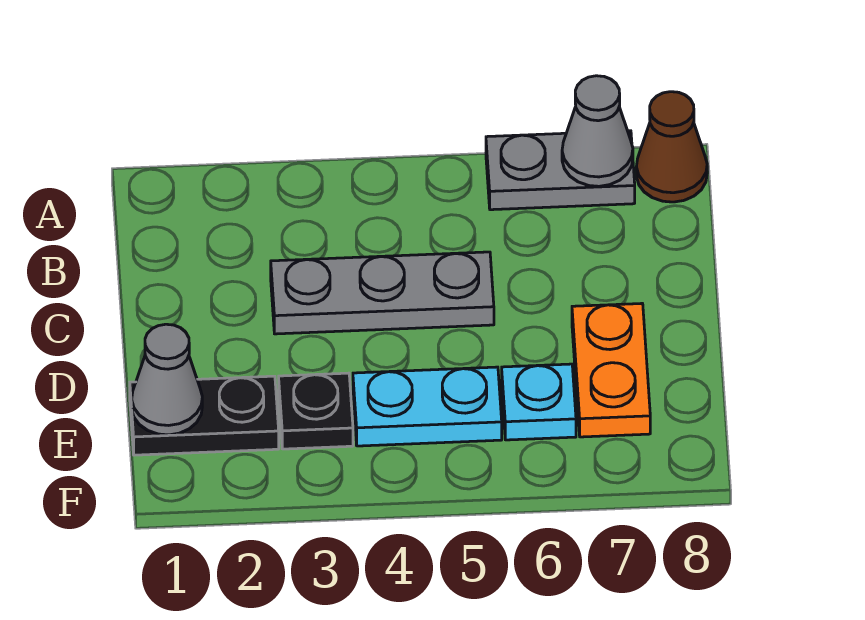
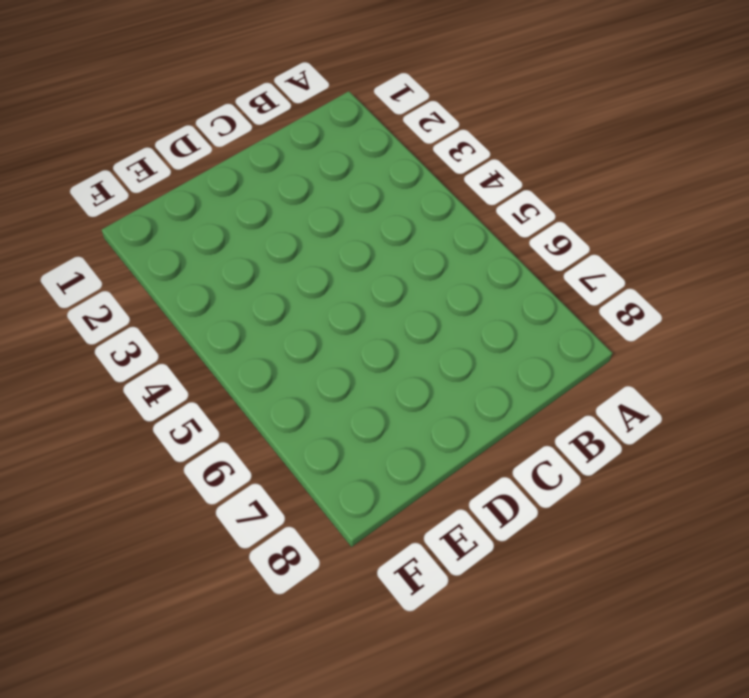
none -> grey plate A6:A7 level 1
none -> brown cone A8 level 1

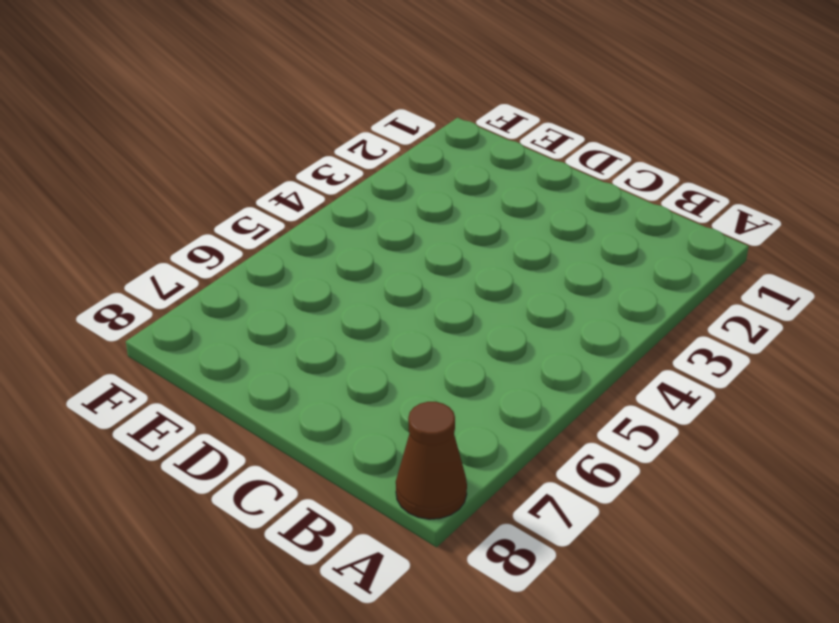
none -> grey plate A6:A7 level 1
none -> grey plate C3:C5 level 1

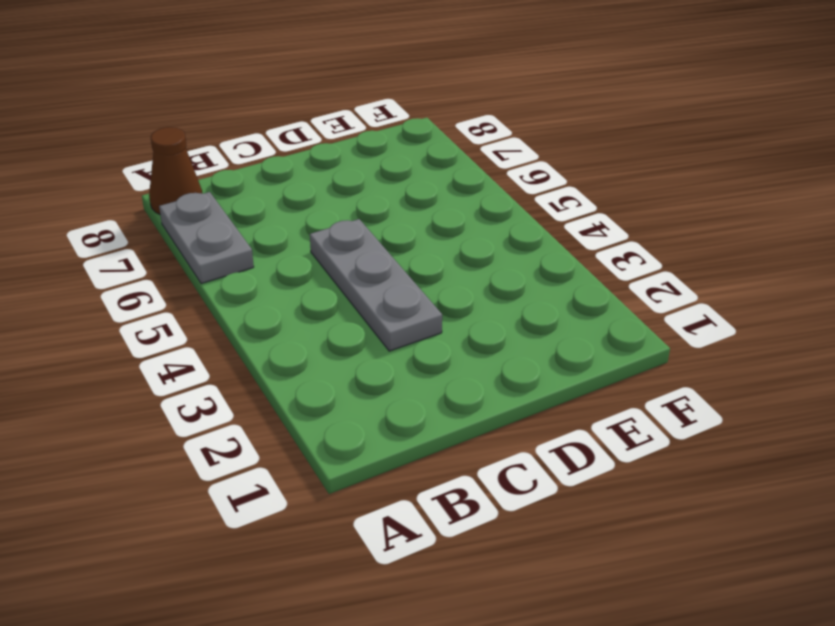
none -> orange plate D7:E7 level 1
none -> black plate E1:E2 level 1

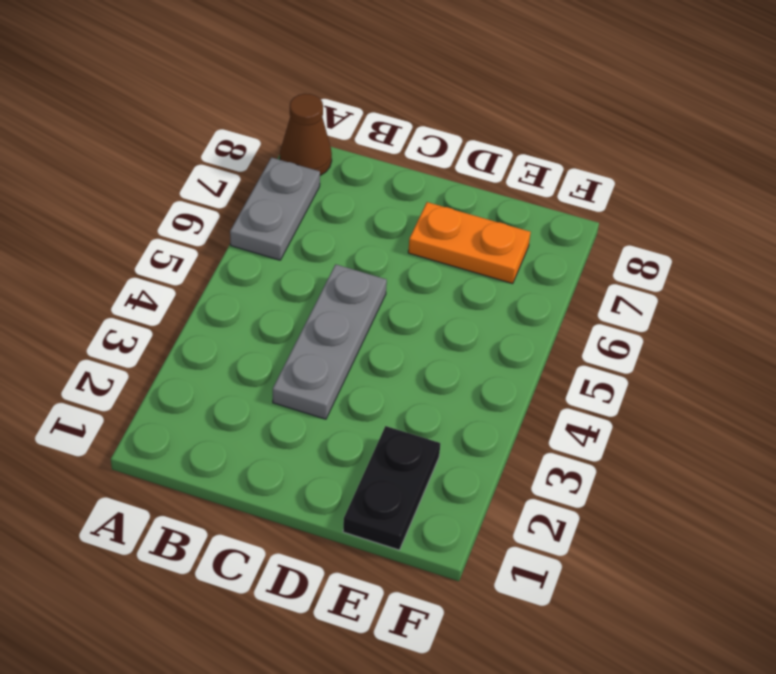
none -> black plate E3 level 1
none -> cyan plate E4:E5 level 1

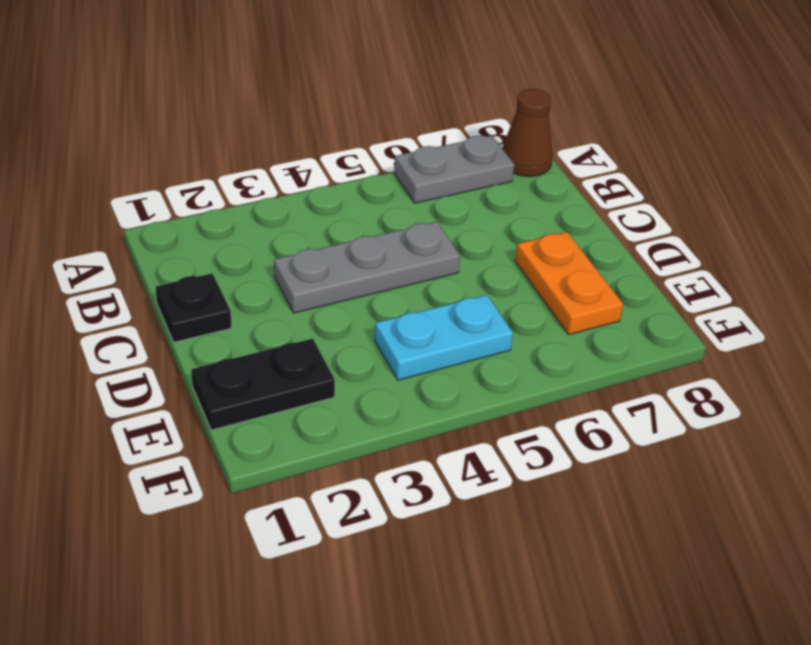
black plate C1 level 1 -> black plate E3 level 1
none -> cyan plate E6 level 1
none -> grey cone A7 level 2

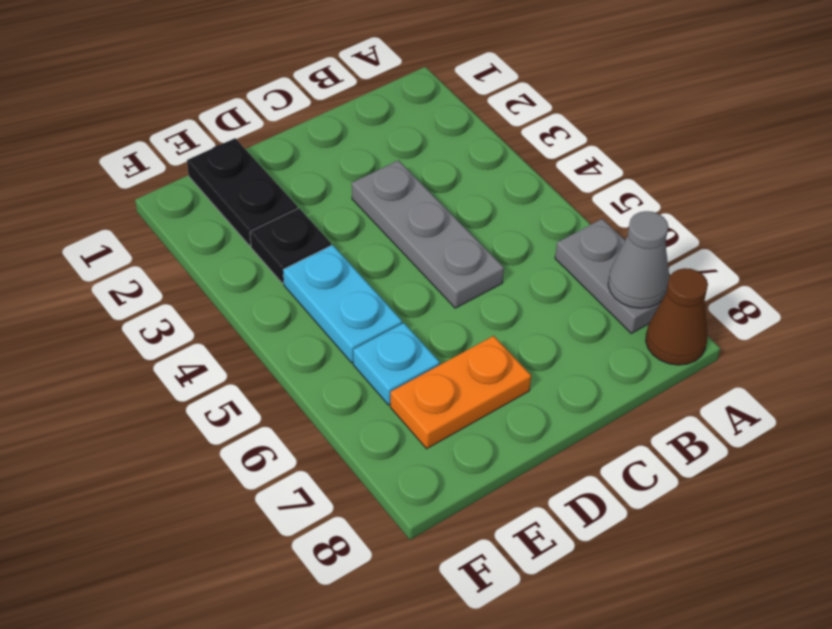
none -> grey cone E1 level 2

